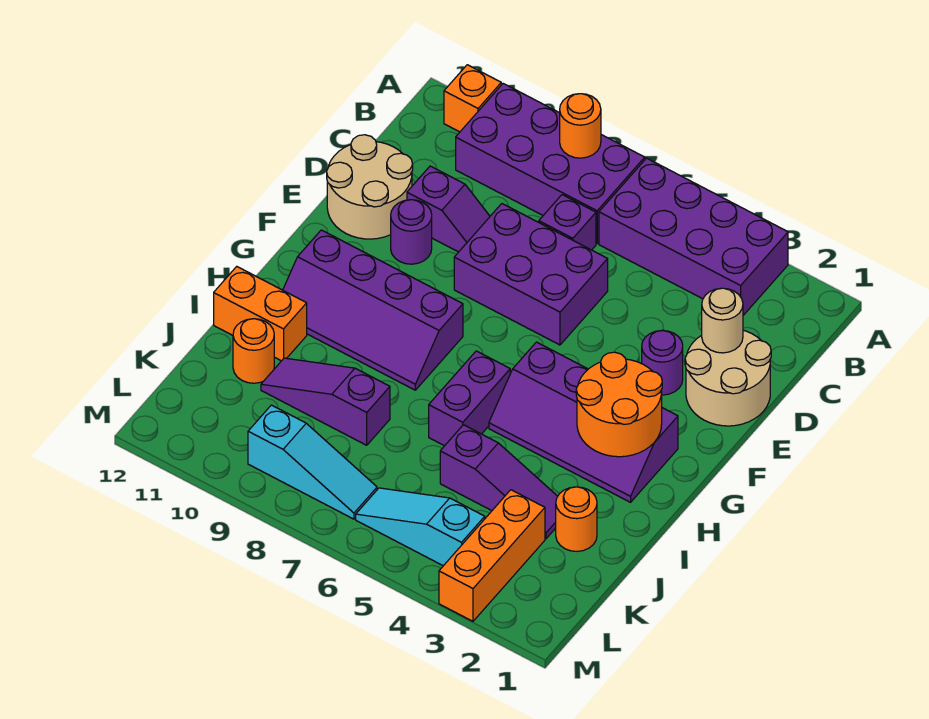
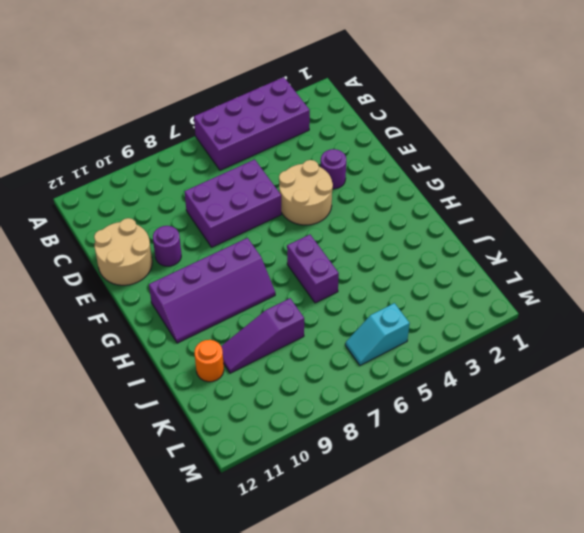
tan round brick E4:F5 level 1 -> tan round brick D1:E2 level 1
cyan slope L5:L6 level 1 top 5 -> cyan slope L4:L6 level 1 top 4
none -> purple brick A7:B10 level 1
none -> orange brick A11 level 1
none -> purple brick C7 level 1

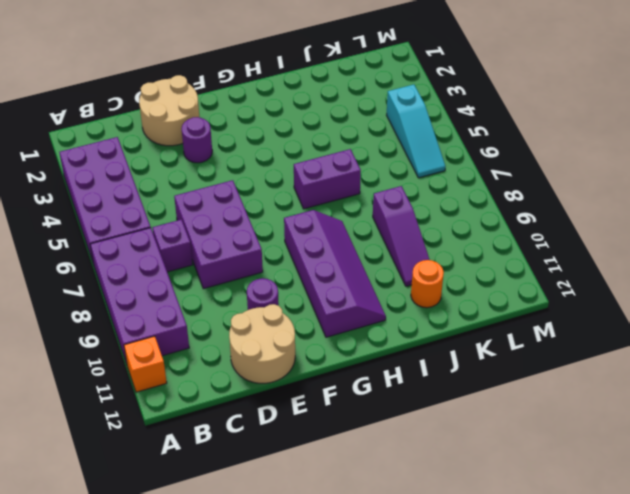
none -> purple slope D9:D10 level 1 top 10
none -> purple slope G2:H5 level 1 top G
none -> orange brick I11:I12 level 1

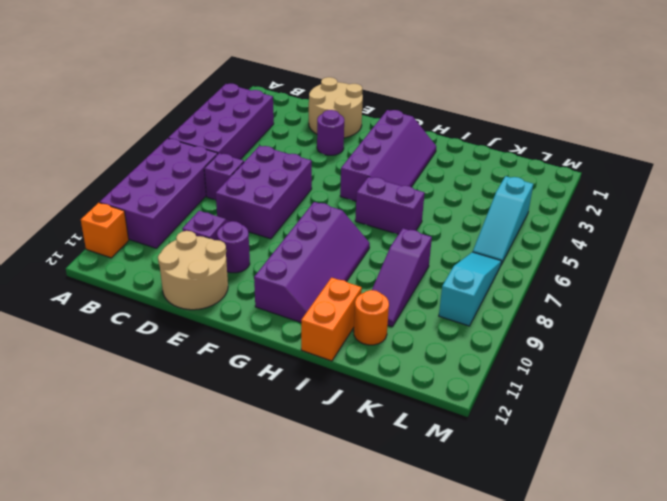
none -> orange round brick J2 level 1
none -> purple slope J3:J5 level 1 top 5
none -> orange brick K3:M3 level 1

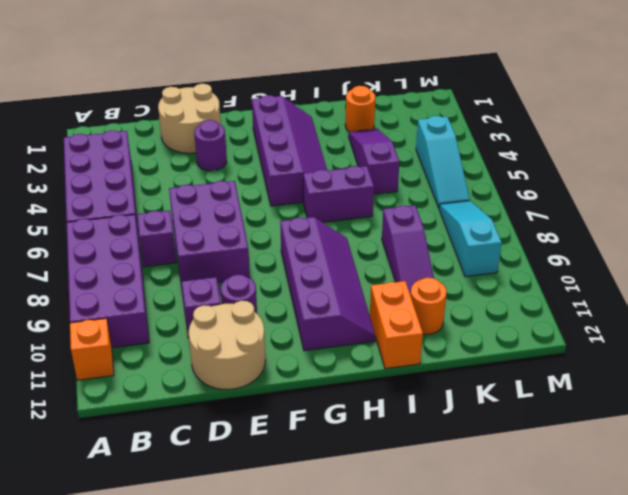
none -> orange brick K3:M3 level 1
none -> orange round brick A8 level 2
none -> tan round brick D2 level 2

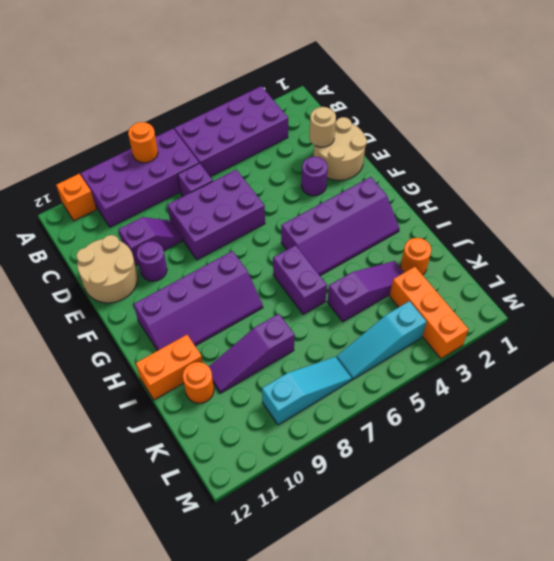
none -> orange round brick G2:H3 level 2

